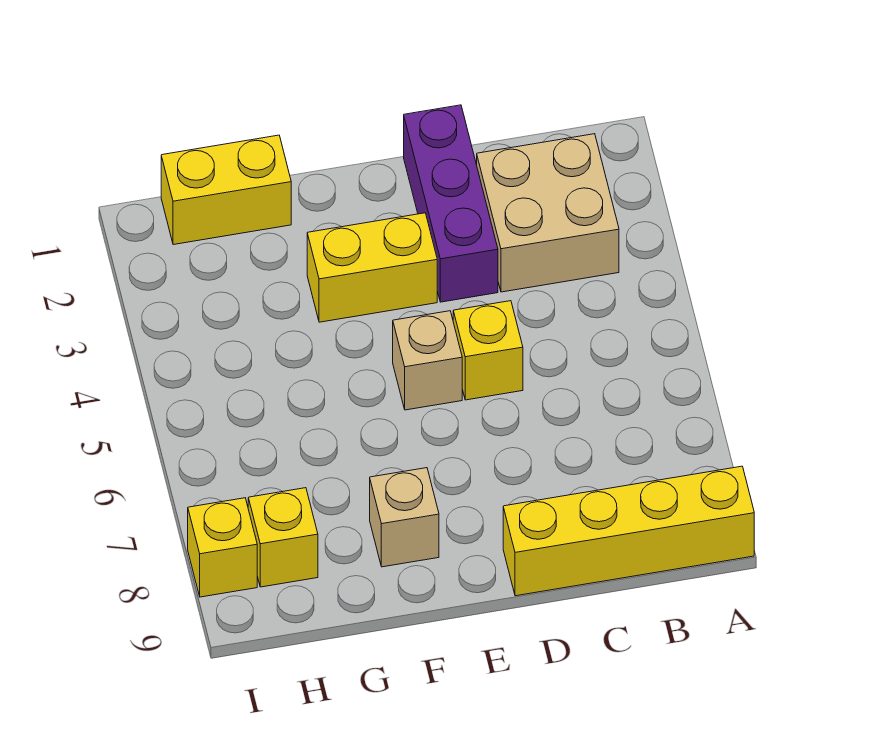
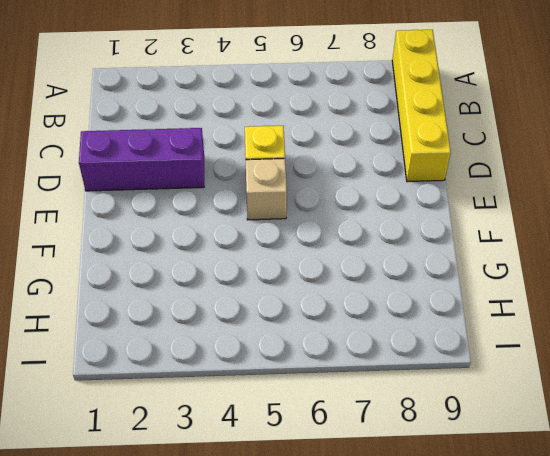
none -> tan brick B2:C3 level 1
none -> yellow brick E3:F3 level 1

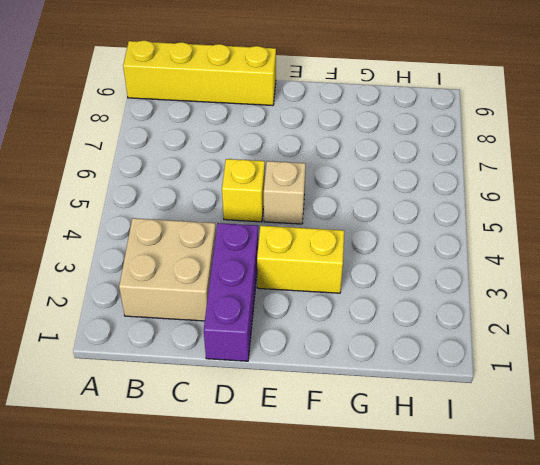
none -> tan brick F8 level 1
none -> yellow brick G1:H1 level 1

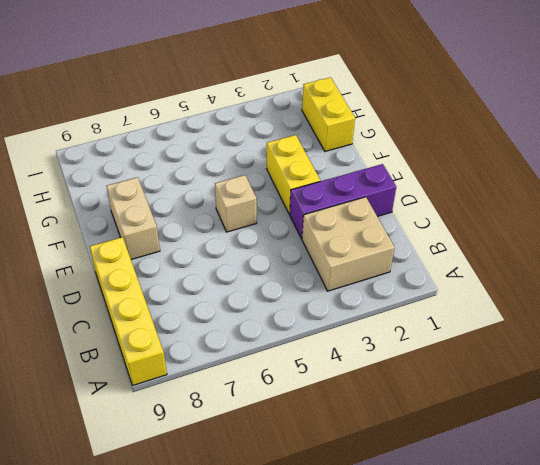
tan brick E8:F8 level 1 -> tan brick F8 level 1
none -> yellow brick D5 level 1
none -> yellow brick H8 level 1

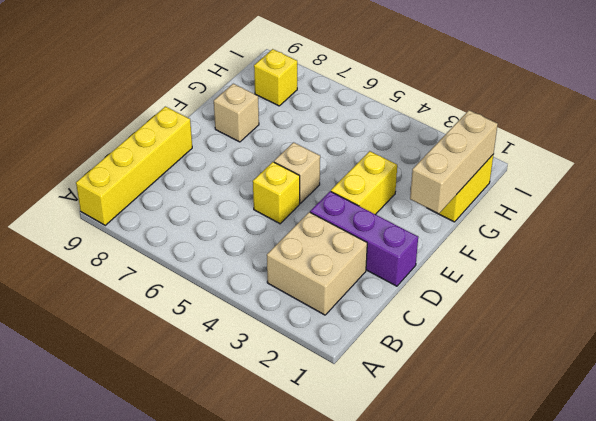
tan brick F1:H1 level 2 -> none
none -> yellow brick I8 level 1

